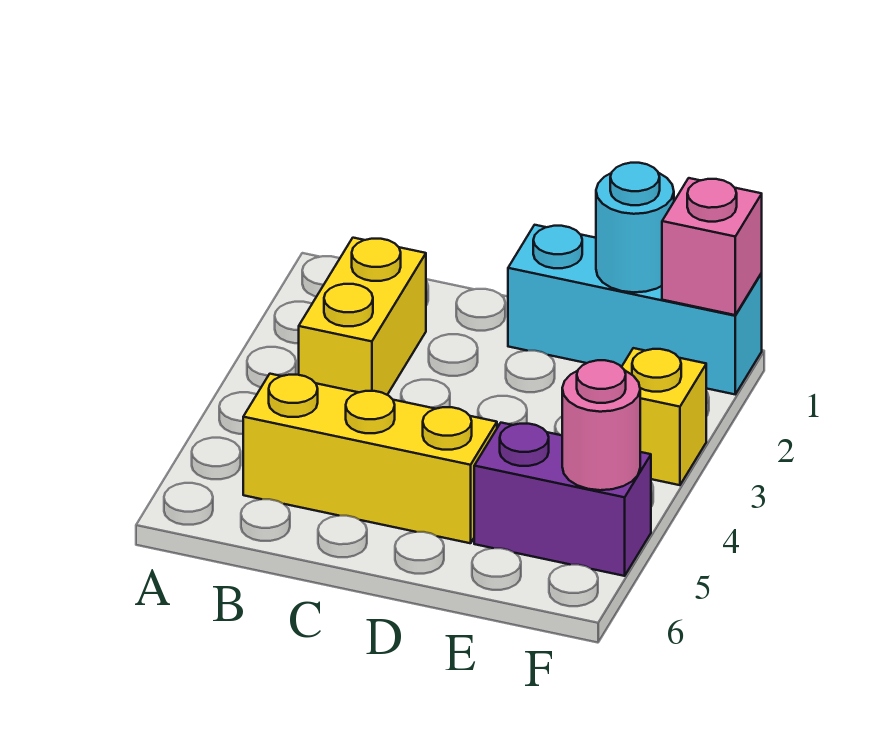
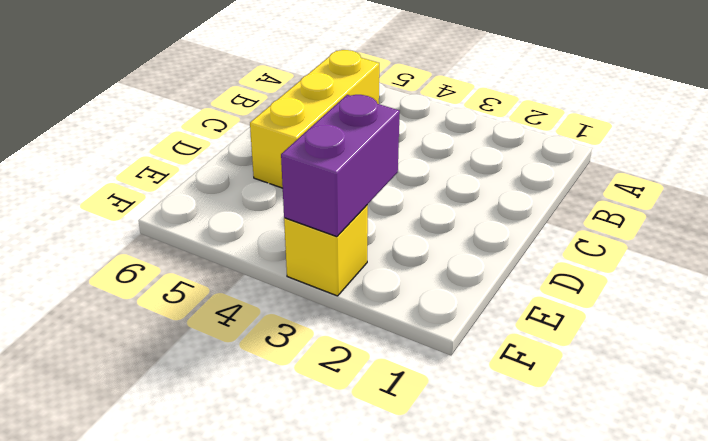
purple brick E3:F3 level 2 -> purple brick E5:F5 level 1
none -> yellow brick B2:B3 level 1
none -> cyan brick D1:F1 level 1

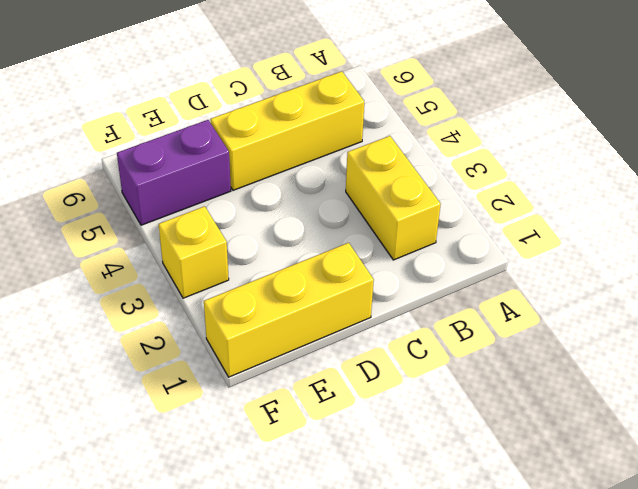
yellow brick D1:F1 level 1 -> cyan brick D1:F1 level 1
none -> cyan round brick E1 level 2
none -> pink brick F1 level 2

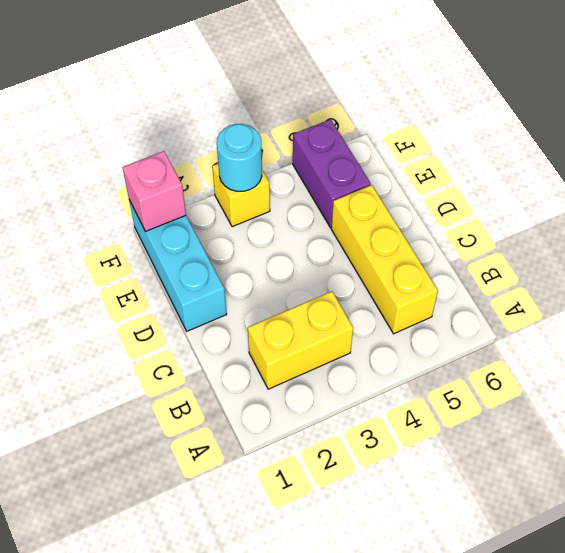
cyan round brick F3 level 2 -> cyan round brick E1 level 2
none -> pink round brick F5 level 2

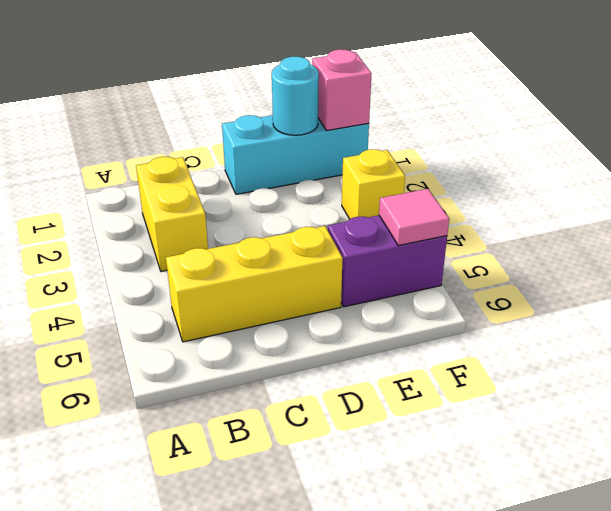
pink tile F5 level 2 -> pink round brick F5 level 2

